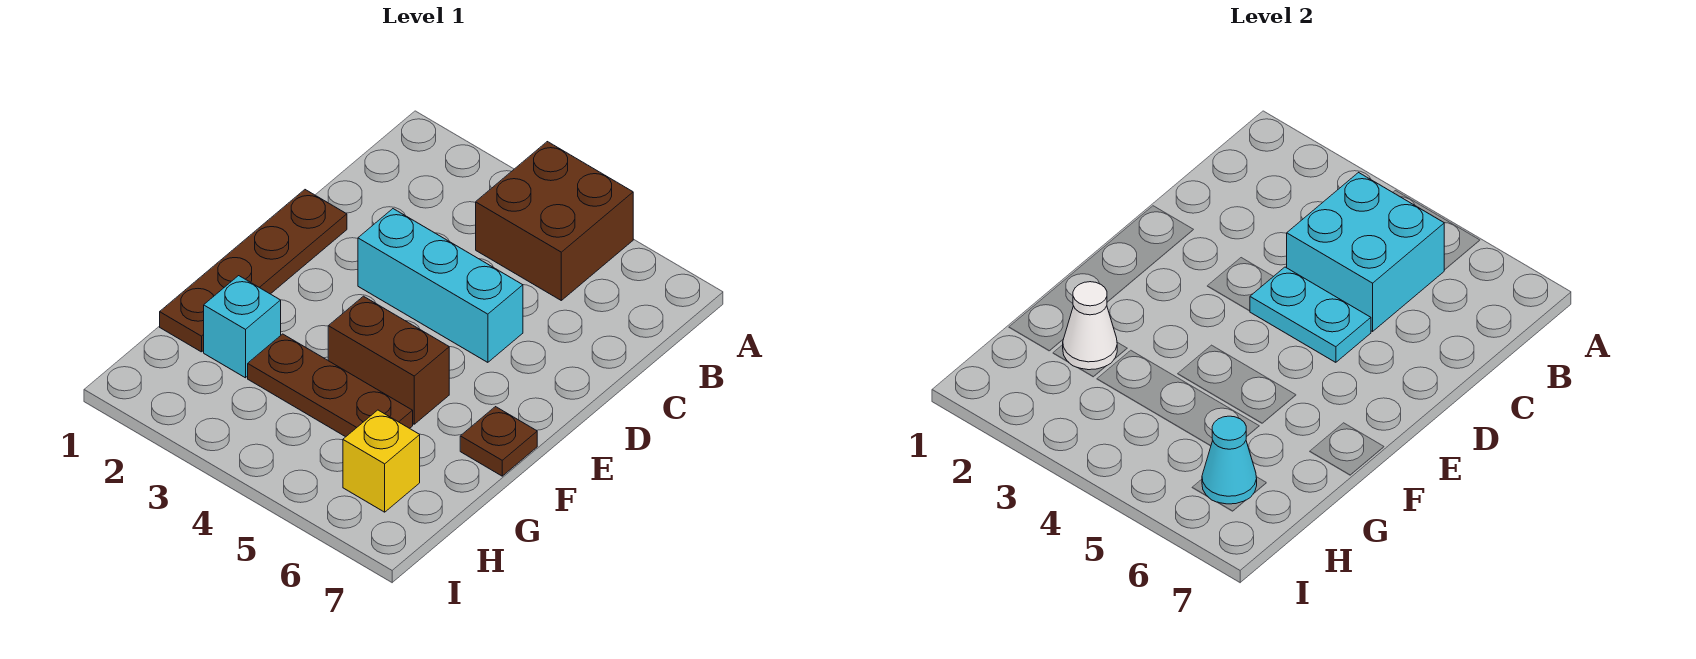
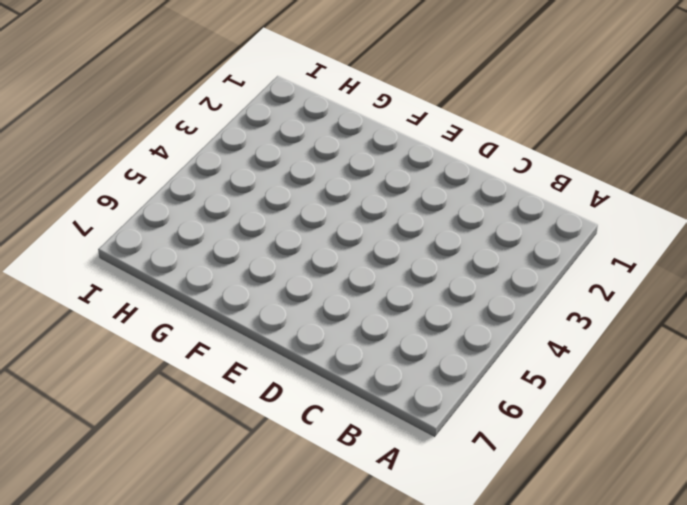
none -> brown brick A4:B5 level 1
none -> brown plate D1:G1 level 1
none -> cyan brick D3:D5 level 1

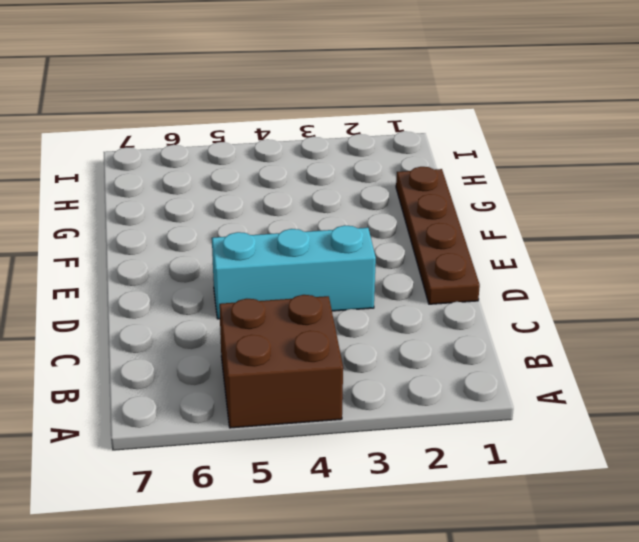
none -> brown brick F4:F5 level 1
none -> brown plate F7 level 1
none -> cyan brick G2 level 1

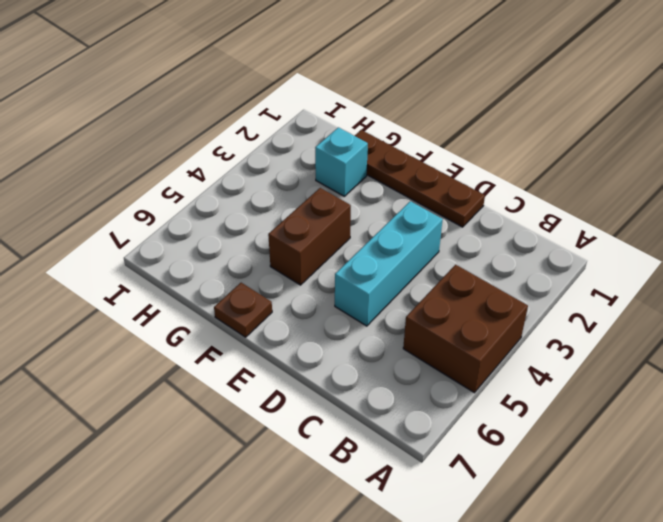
none -> brown plate G3:G5 level 1
none -> yellow brick H6 level 1
none -> cyan brick B4:C5 level 2

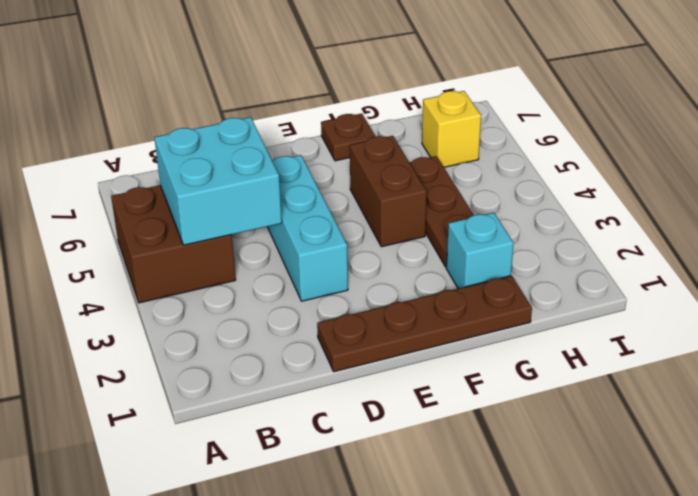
none -> cyan plate D4:D5 level 2
none -> white cone G2 level 2
none -> cyan cone H6 level 2

